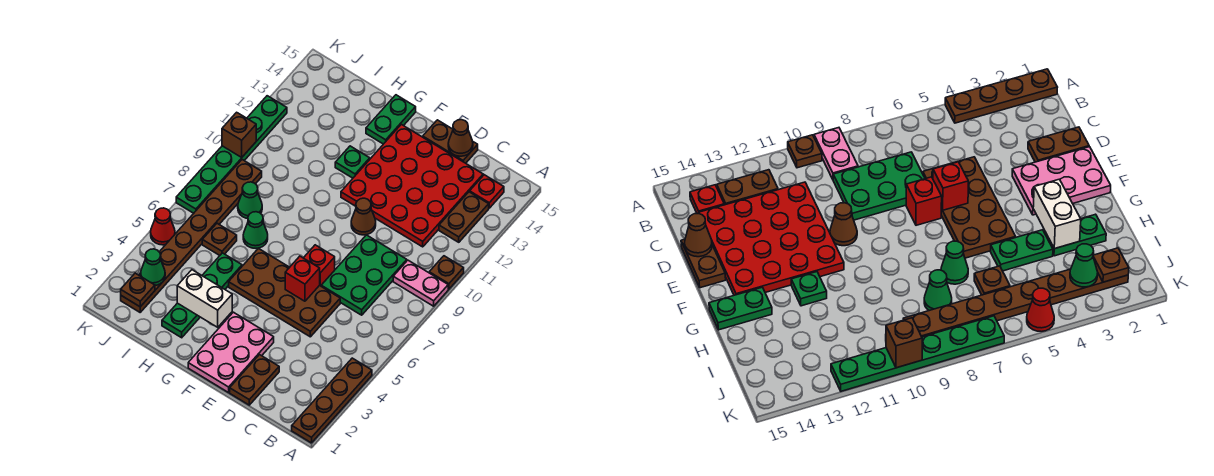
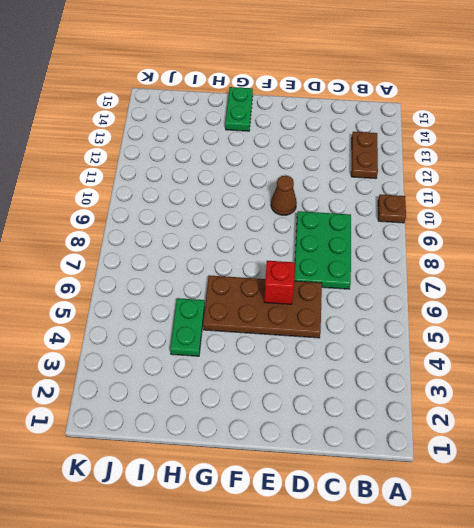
none -> brown plate A1:A4 level 1
none -> pink plate A9:B9 level 1
none -> red plate B14 level 1

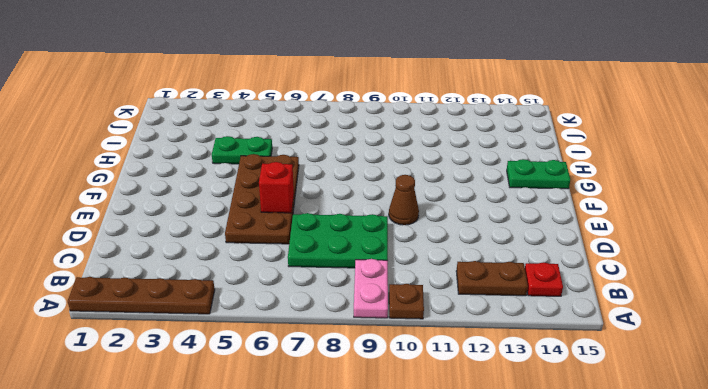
none -> red plate C11:F14 level 1
none -> brown plate D1:D2 level 1
none -> brown plate D15:E15 level 1

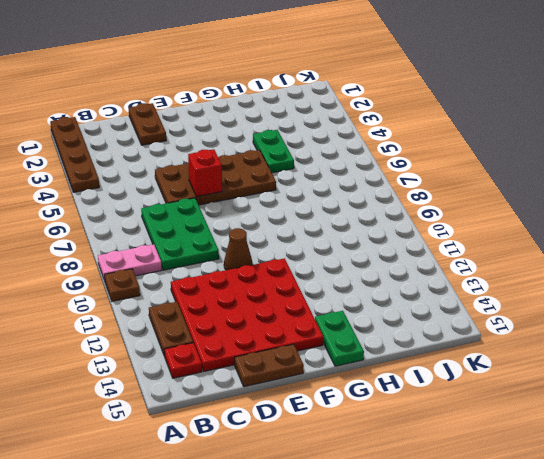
none -> pink plate E1:F3 level 1
none -> red brick E7 level 1
none -> green plate G12 level 1

